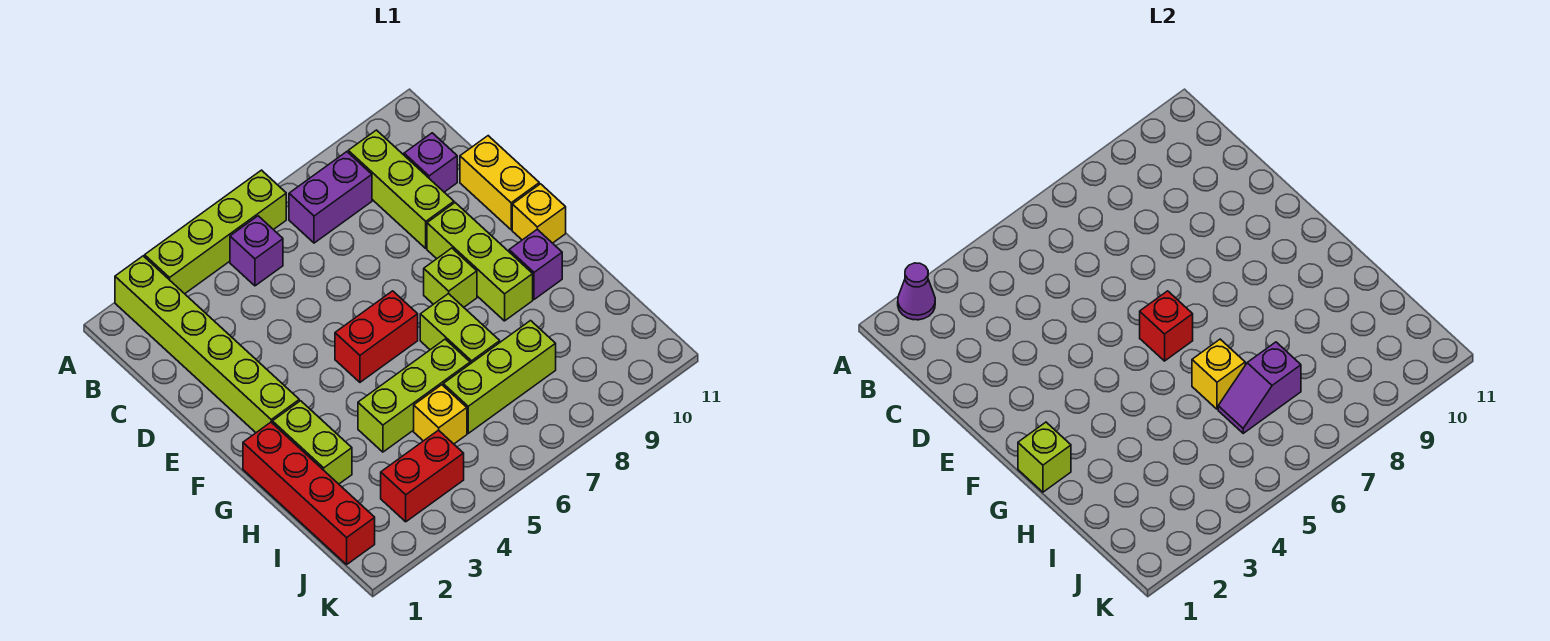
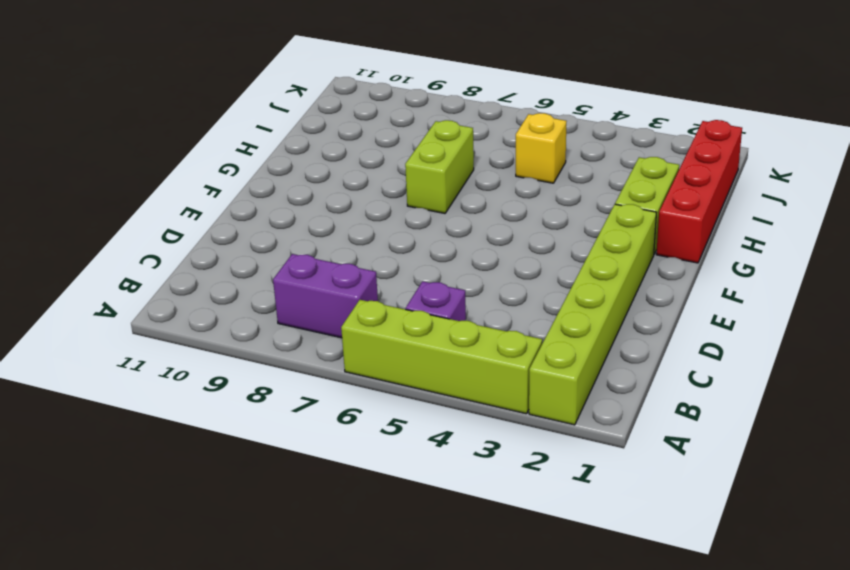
none -> lime brick B9:D9 level 1
none -> purple brick C10 level 1
none -> yellow brick D11:E11 level 1

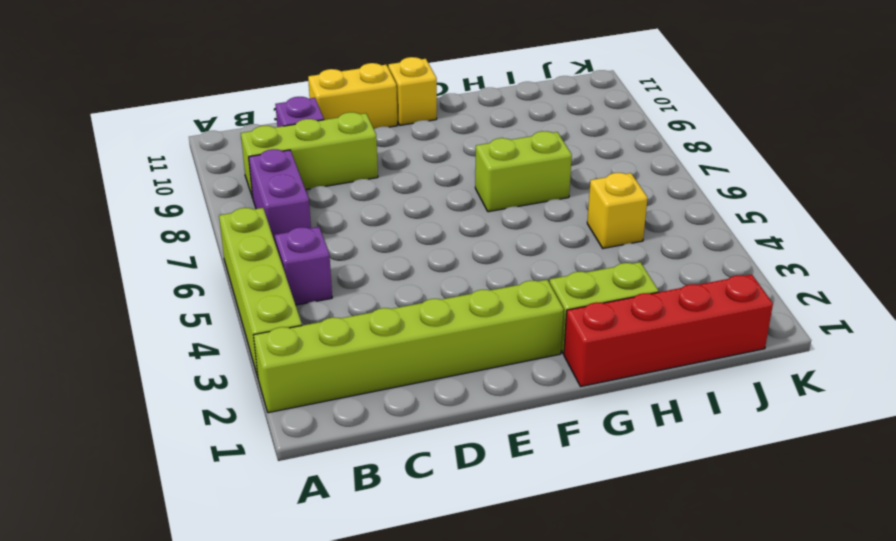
none -> lime brick E9:G9 level 1
none -> red brick F5:F6 level 1
none -> lime brick F8 level 1

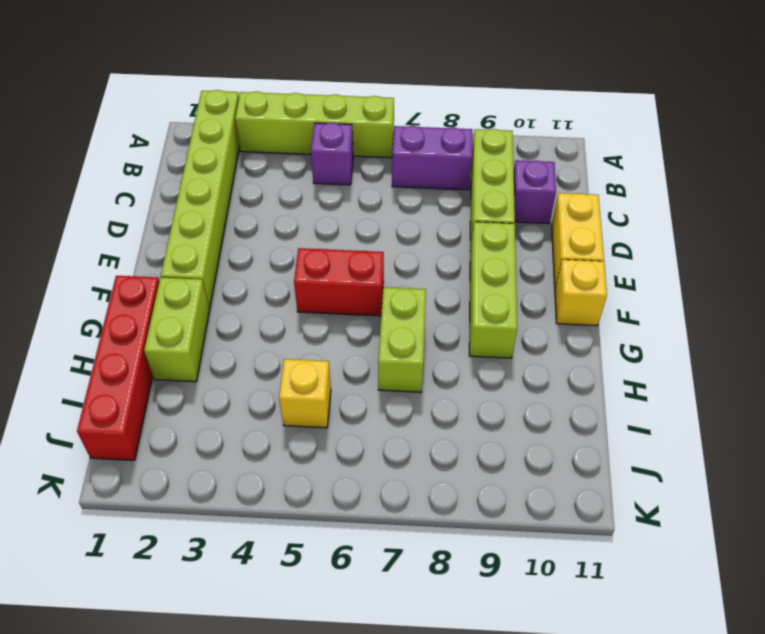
none -> lime brick F8 level 1
none -> purple brick G10 level 1
none -> lime brick H4:H6 level 1

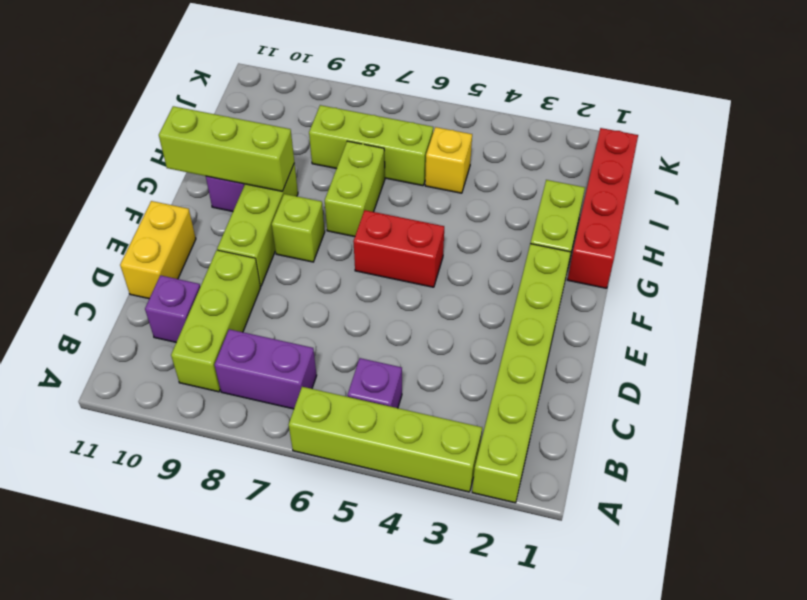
lime brick G9:G11 level 2 -> lime brick H4:H6 level 1
none -> yellow brick F11 level 1
none -> red brick J3:J4 level 1
none -> purple cone A2 level 2

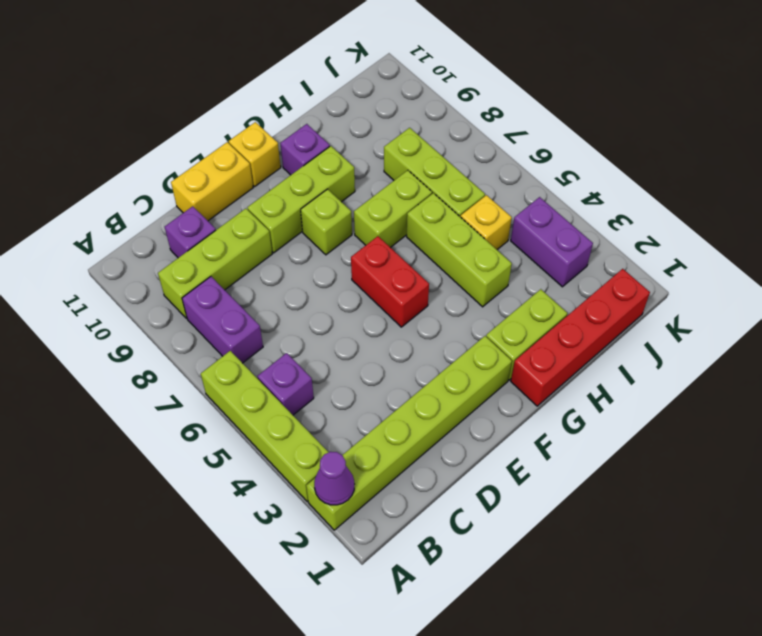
purple brick J3:J4 level 1 -> red brick J3:J4 level 1
none -> red brick F6 level 2
none -> lime brick G1 level 2
none -> yellow brick H6 level 2

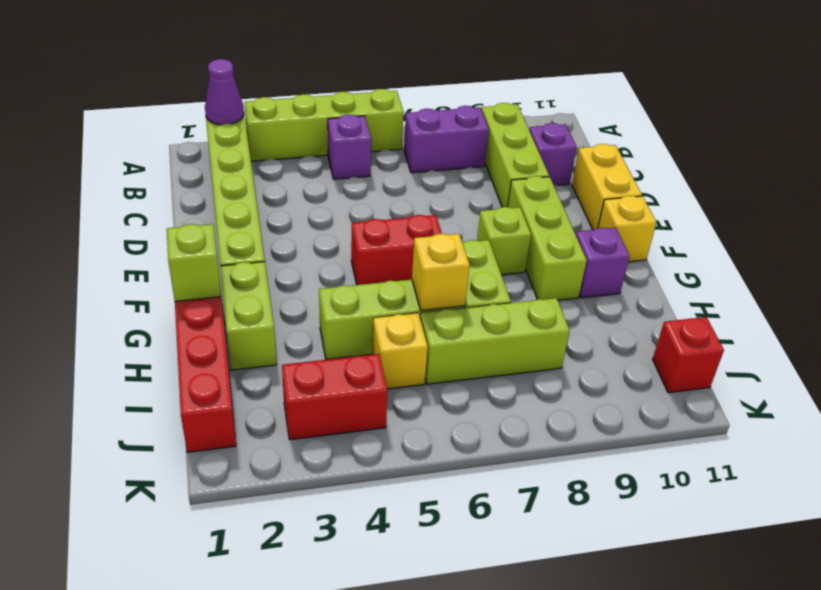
red brick J11 level 1 -> red brick F6 level 2
none -> purple slope I6:I7 level 2 top 7

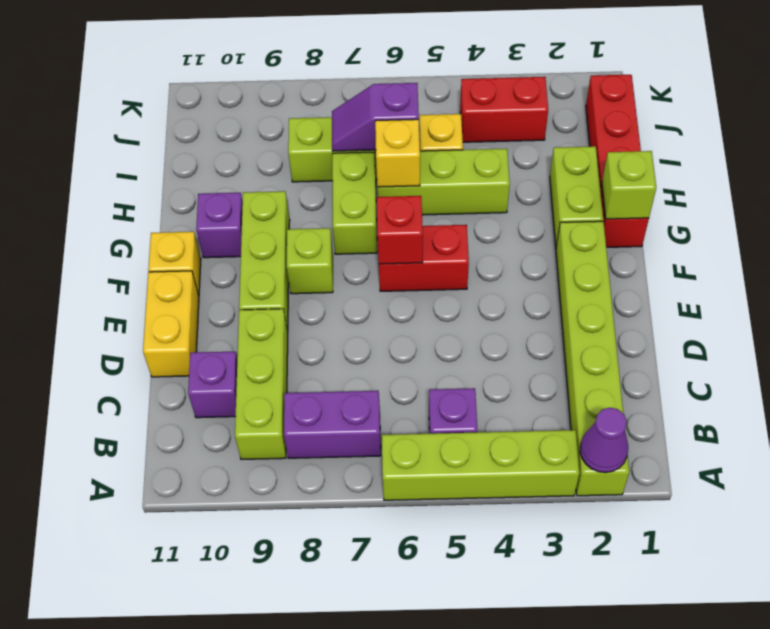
purple slope I6:I7 level 2 top 6 -> purple slope I6:I7 level 2 top 7

